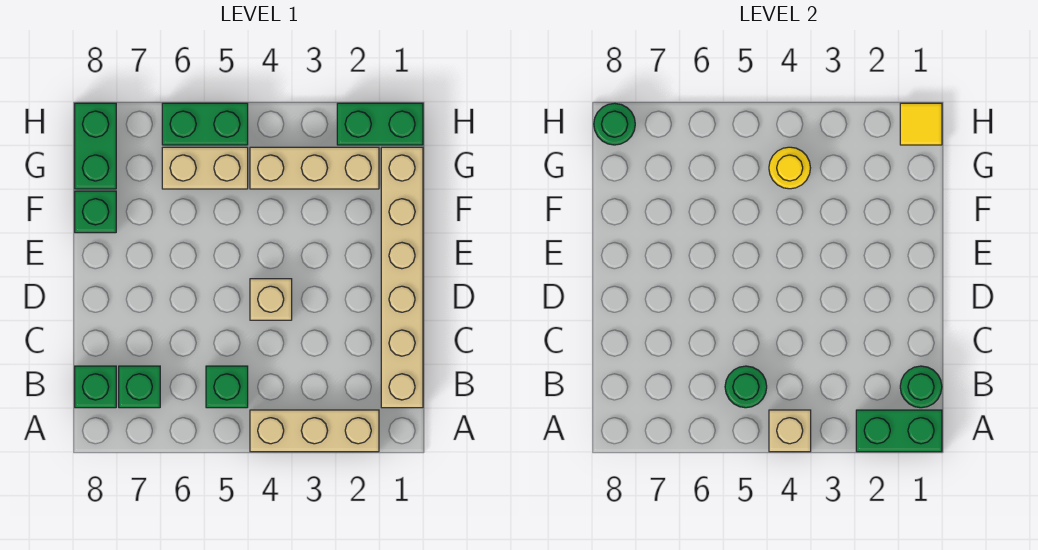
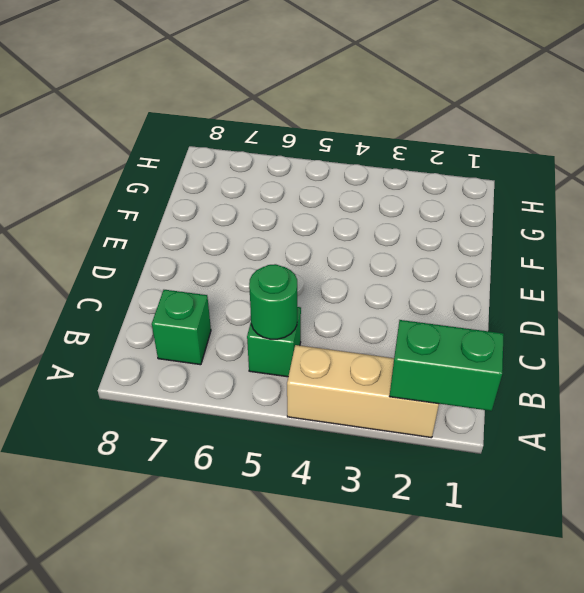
none -> tan brick B1:G1 level 1
none -> green brick B8 level 1
none -> tan brick D4 level 1

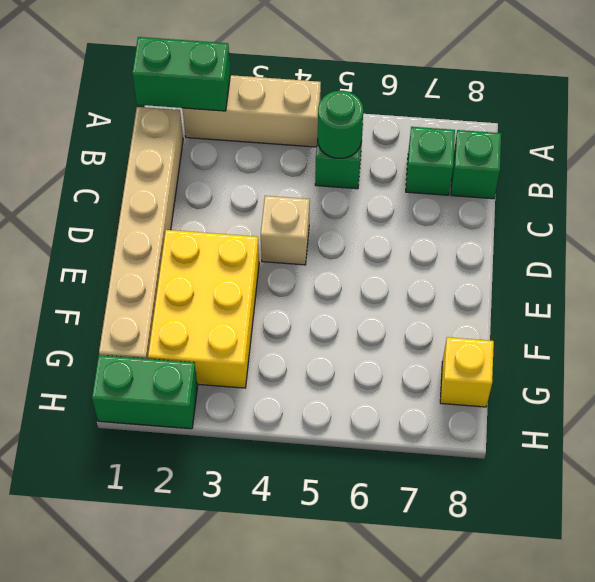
yellow brick E2:G3 level 1 -> tan brick G2:G4 level 1
yellow brick G8 level 1 -> green brick G8:H8 level 1
none -> green brick F8 level 1
none -> tan brick G5:G6 level 1
none -> green brick H5:H6 level 1

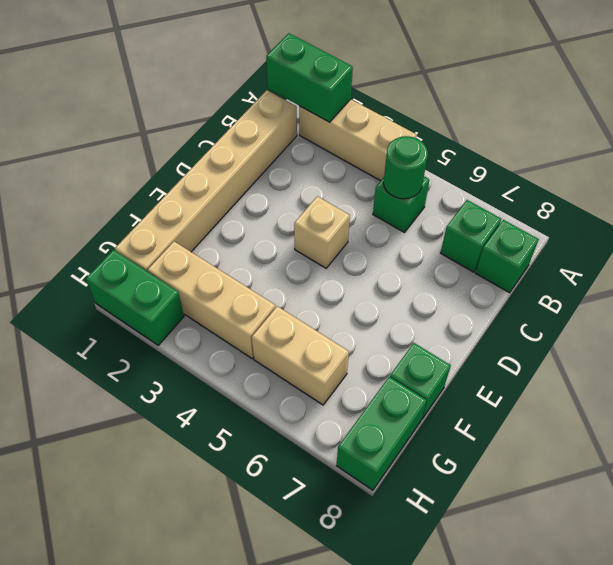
none -> green brick H5:H6 level 1
none -> tan brick A4 level 2
none -> green round brick B1 level 2

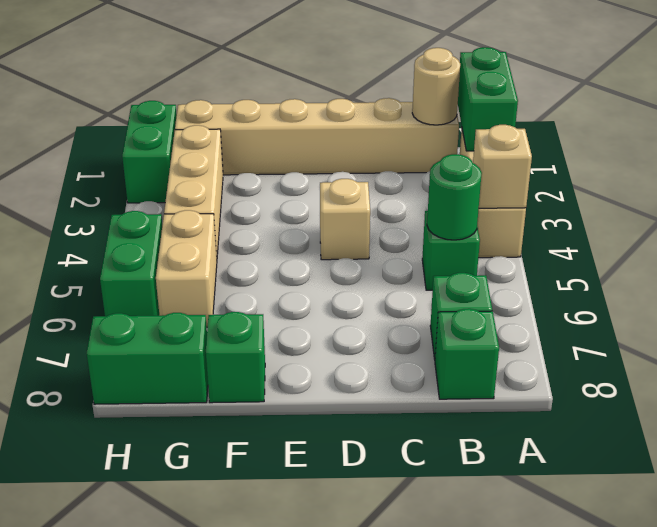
tan round brick B1 level 2 -> green round brick B1 level 2
none -> yellow round brick G4 level 2
none -> yellow tile H1 level 2
none -> green round brick H8 level 2

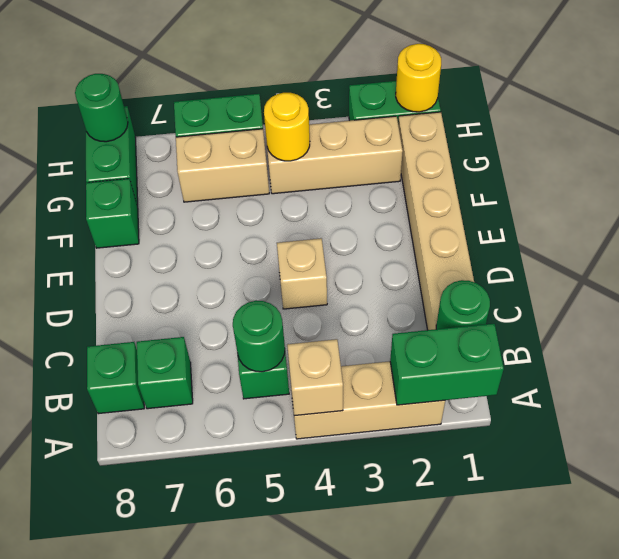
yellow round brick H1 level 2 -> yellow tile H1 level 2

